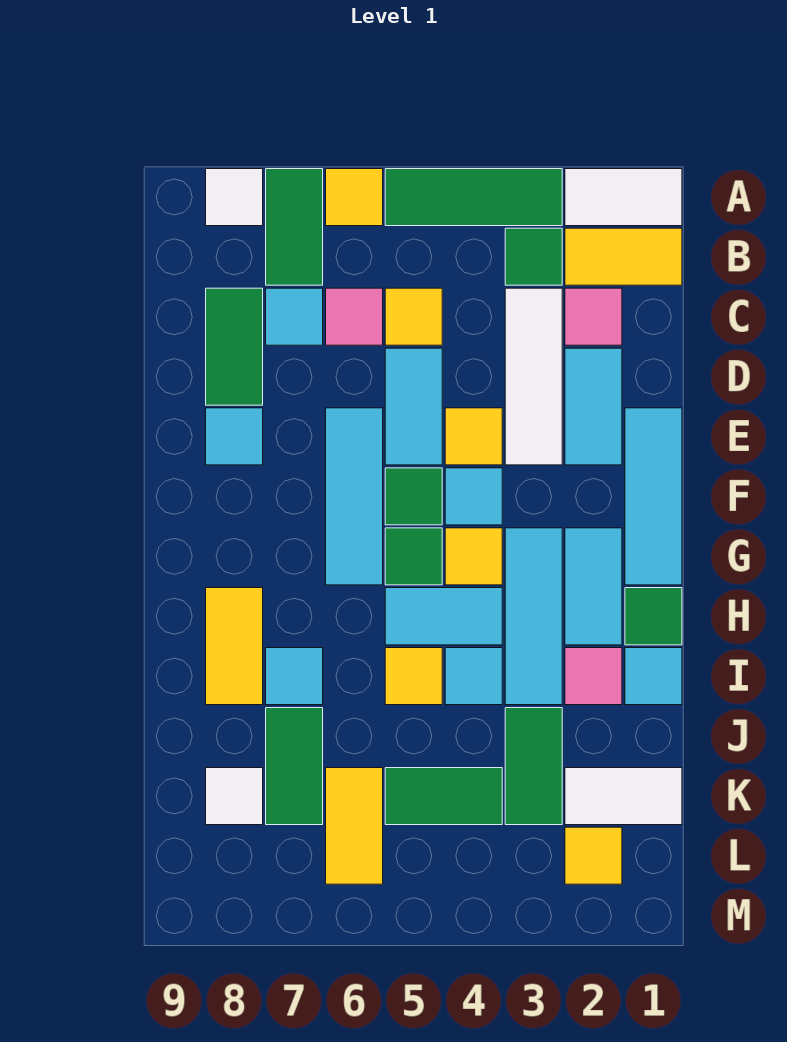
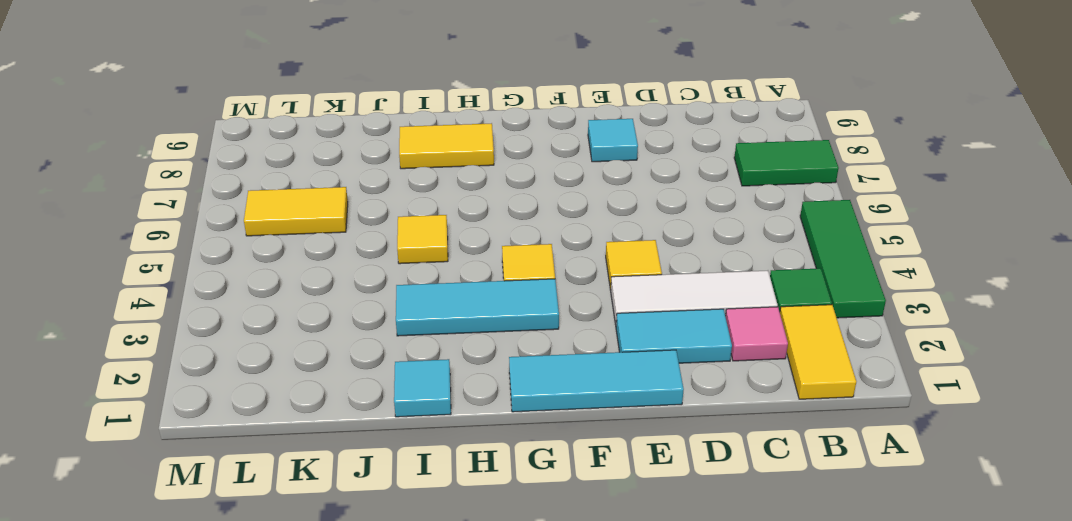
none -> white tile A1:A2 level 1
none -> yellow tile A6 level 1
none -> white tile A8 level 1
none -> yellow tile C5 level 1

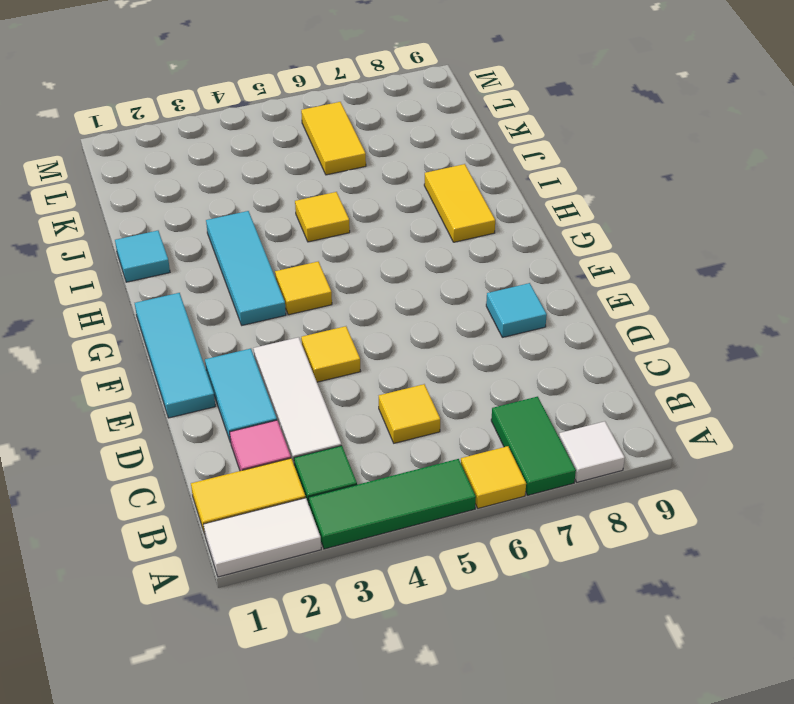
none -> pink tile C6 level 1
none -> cyan tile C7 level 1
none -> green tile C8:D8 level 1
none -> cyan tile D5:E5 level 1

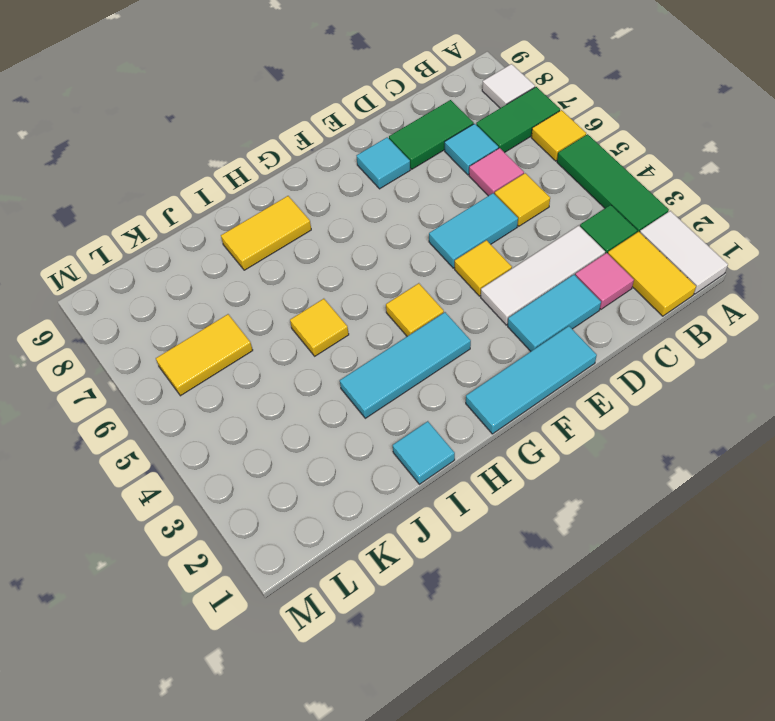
none -> cyan tile E6:G6 level 1
none -> cyan tile F4 level 1
none -> green tile F5 level 1
none -> cyan tile G2:H2 level 1

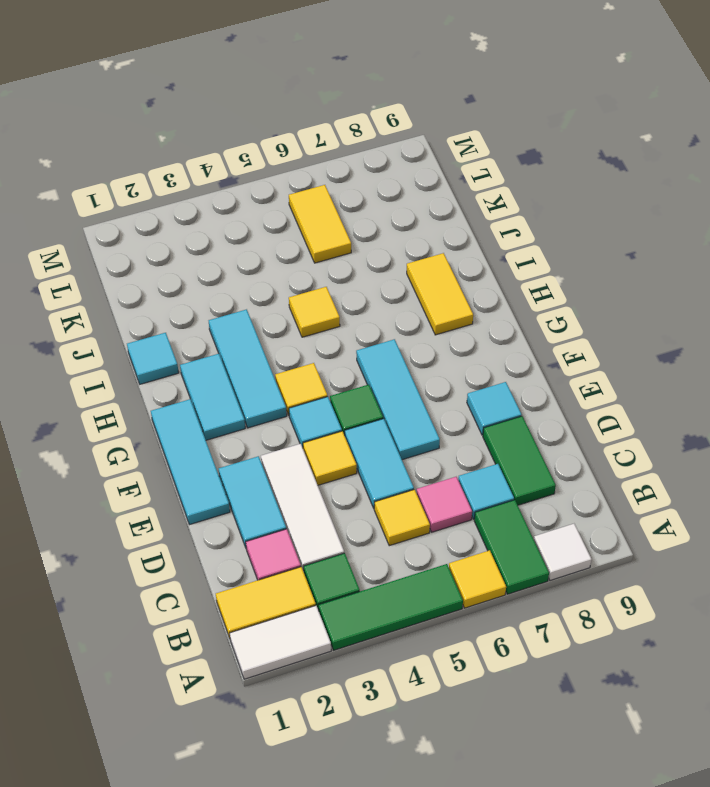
none -> green tile G5 level 1
none -> green tile H1 level 1
none -> cyan tile H4:H5 level 1
none -> pink tile I2 level 1

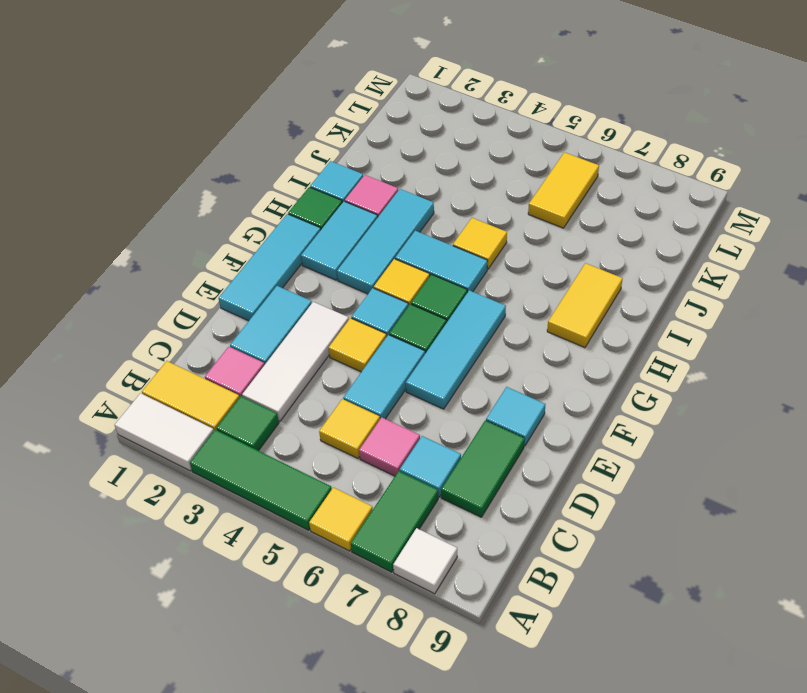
none -> cyan tile I4 level 1
none -> cyan tile I7 level 1
none -> green tile J3:K3 level 1
none -> green tile J7:K7 level 1

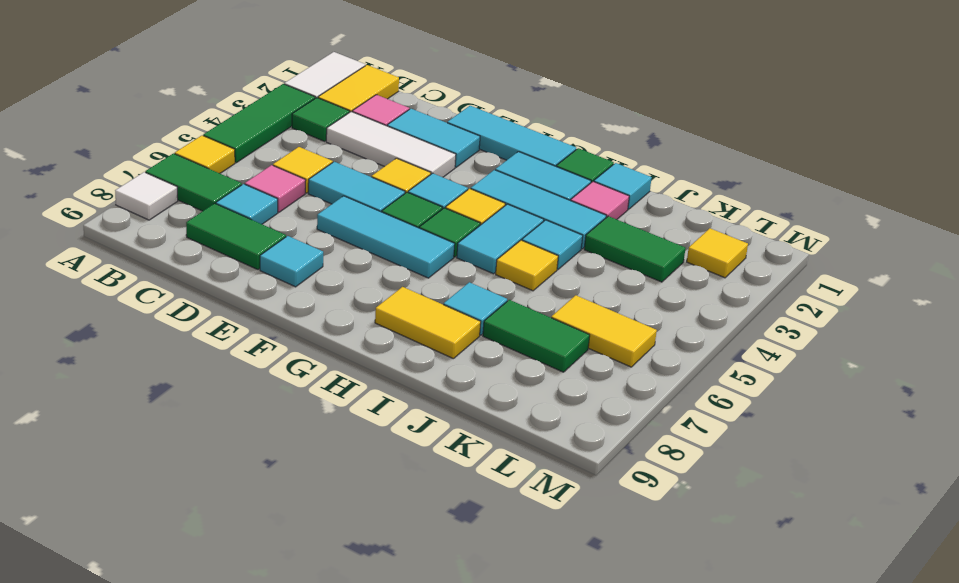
none -> white tile K1:K2 level 1
none -> green tile K4:K5 level 1
none -> white tile K8 level 1

